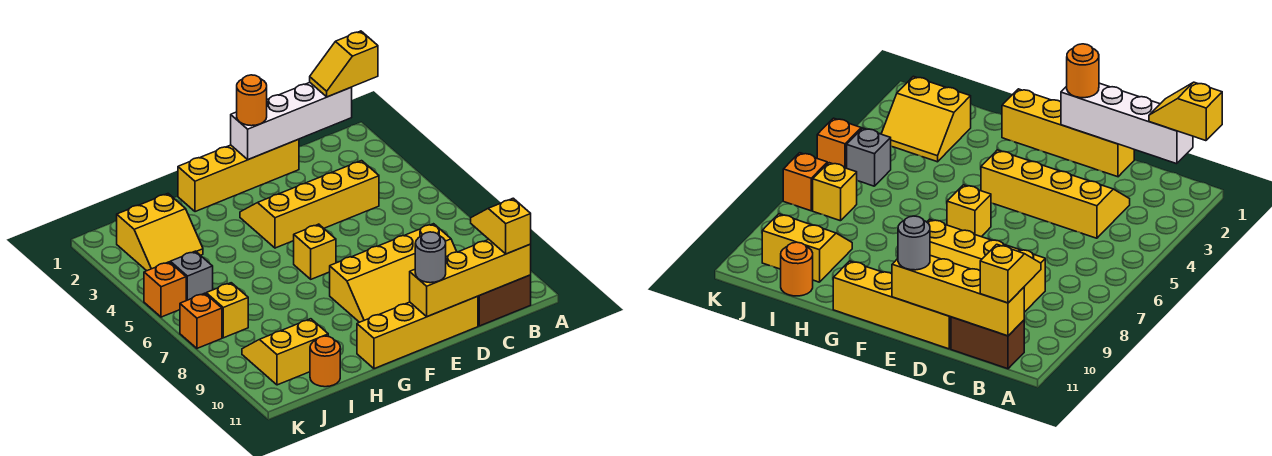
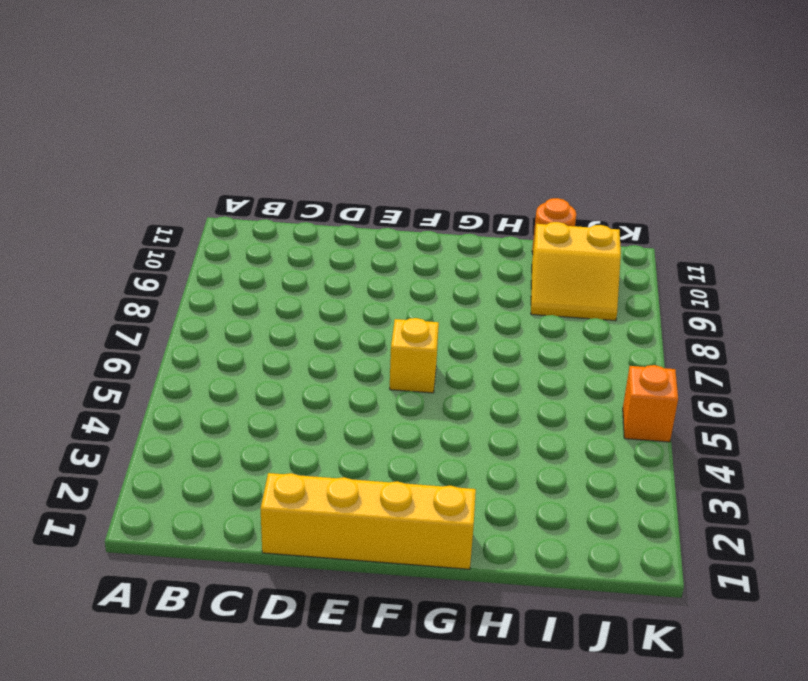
none -> brown brick B11:C11 level 1
none -> yellow slope C3:F4 level 1 top 4
none -> yellow slope C8:F9 level 1 top 8

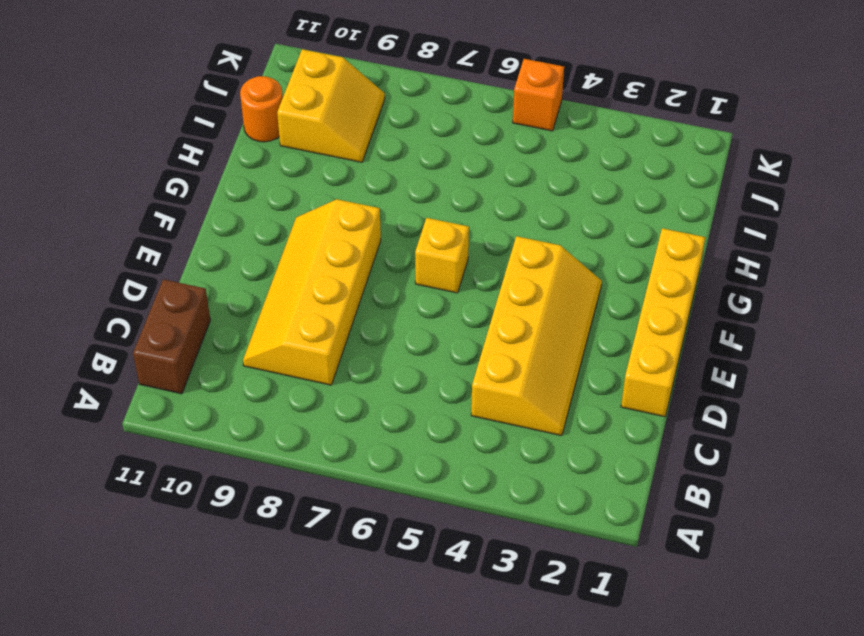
none -> yellow brick D11:G11 level 1
none -> yellow slope I2:J3 level 1 top 2
none -> grey brick J5 level 1

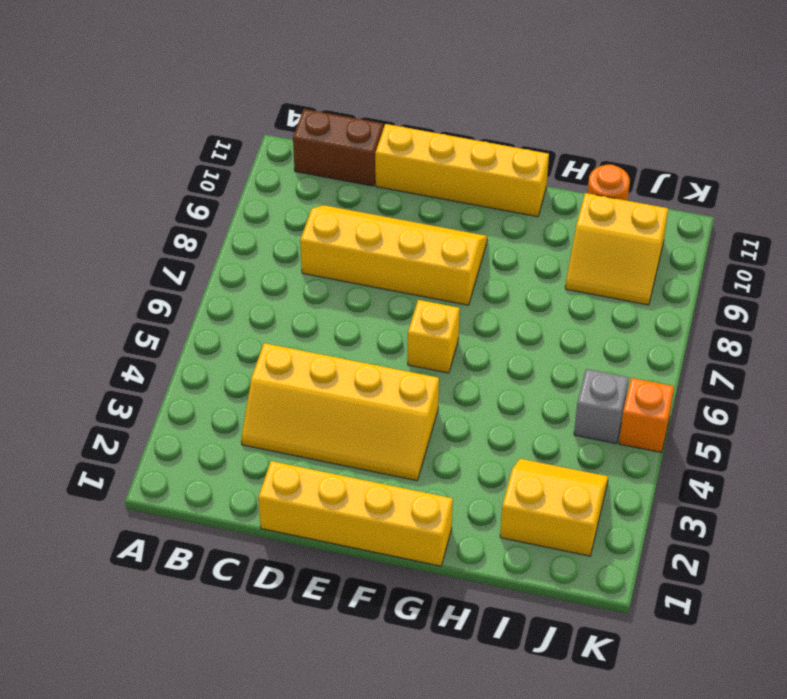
none -> yellow brick J7 level 1
none -> orange brick K7 level 1
none -> white brick B1:E1 level 2

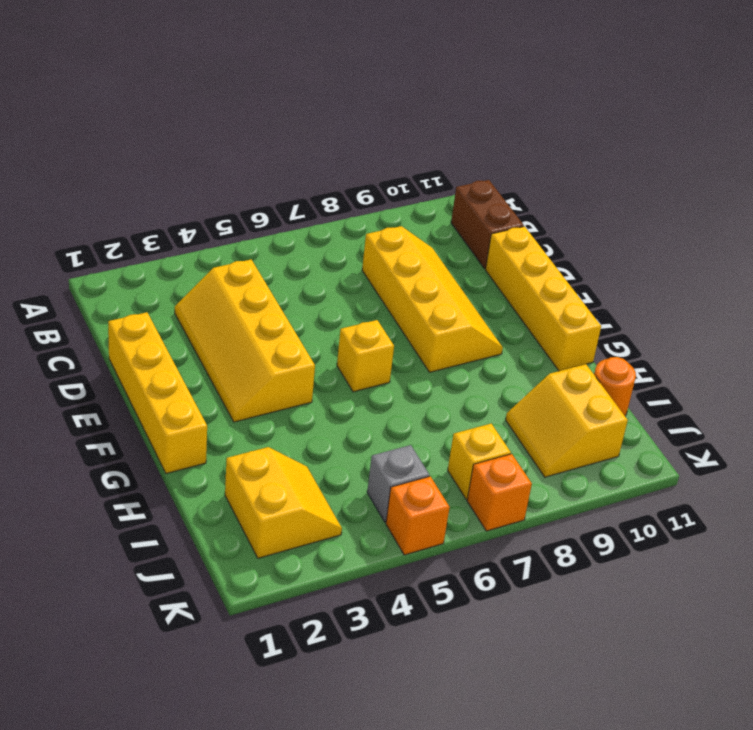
none -> white brick B1:E1 level 2
none -> yellow brick B11:E11 level 2
none -> yellow slope A1:B1 level 3 top A

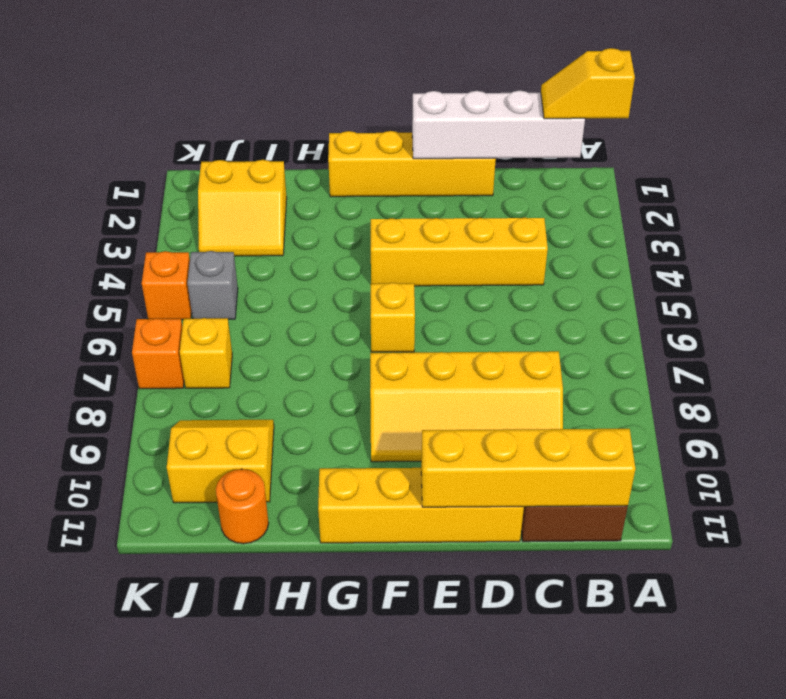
none -> yellow slope B10:B11 level 3 top 11
none -> orange round brick E1 level 3
none -> grey round brick E11 level 3

